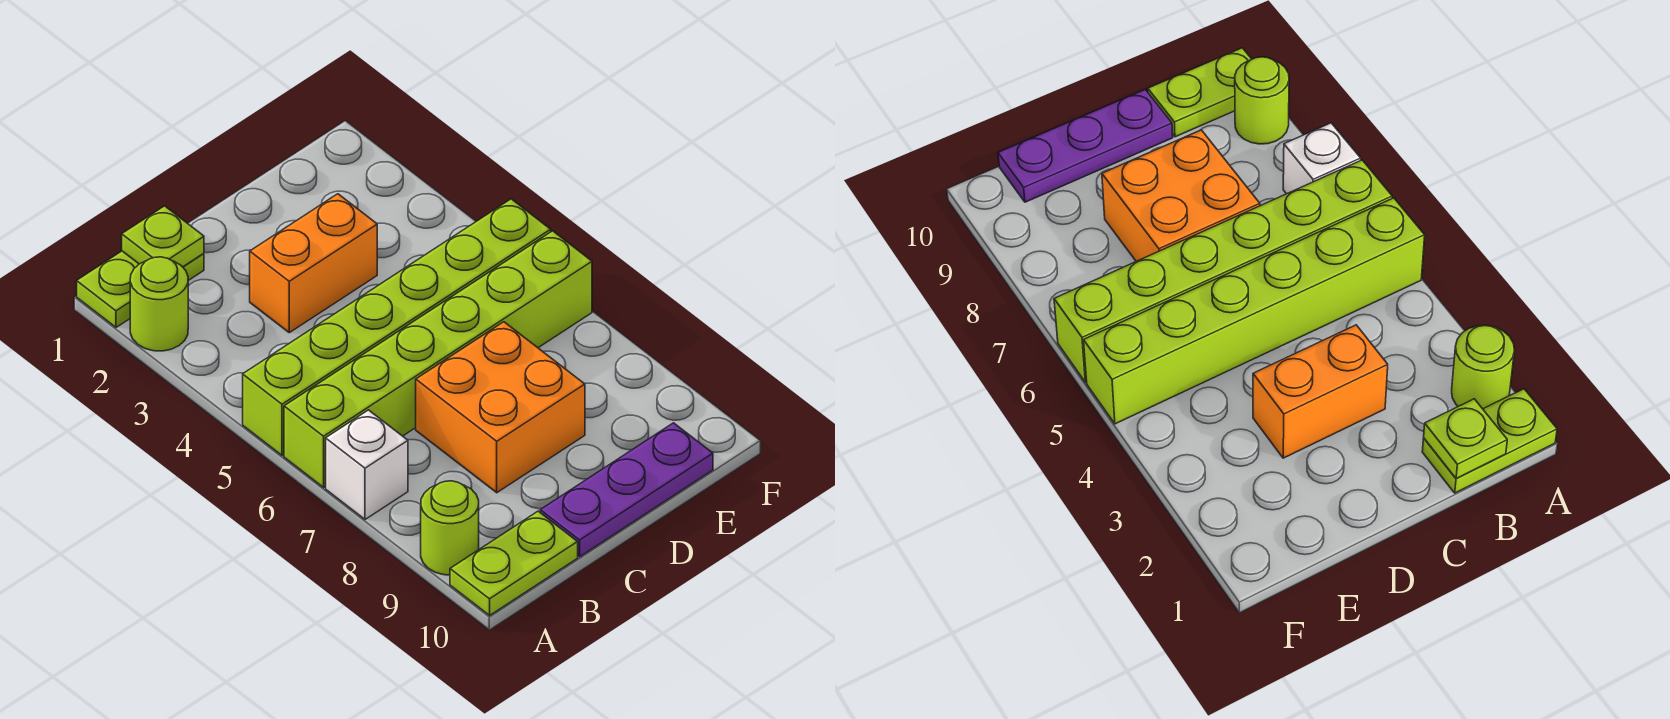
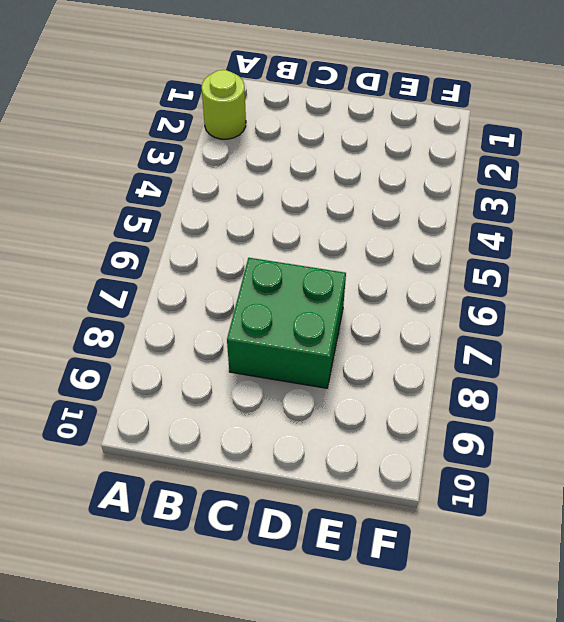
green brick C7:D8 level 1 -> orange brick C7:D8 level 1
none -> lime plate A1:B1 level 1
none -> lime brick A5:F5 level 1

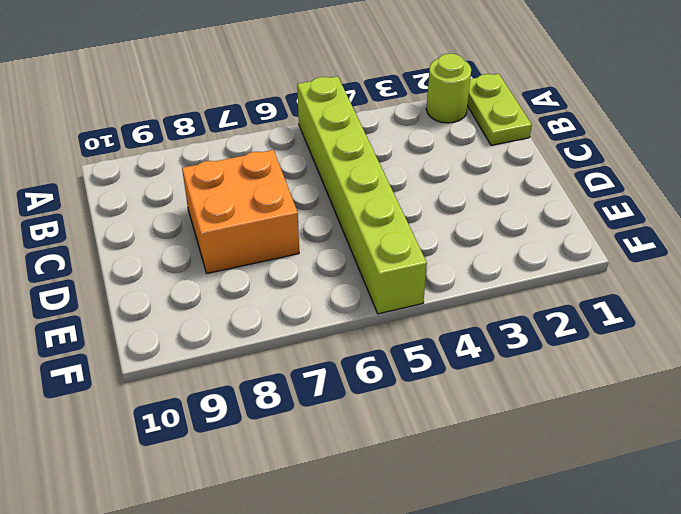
none -> lime brick A6:F6 level 1
none -> white brick A7 level 1

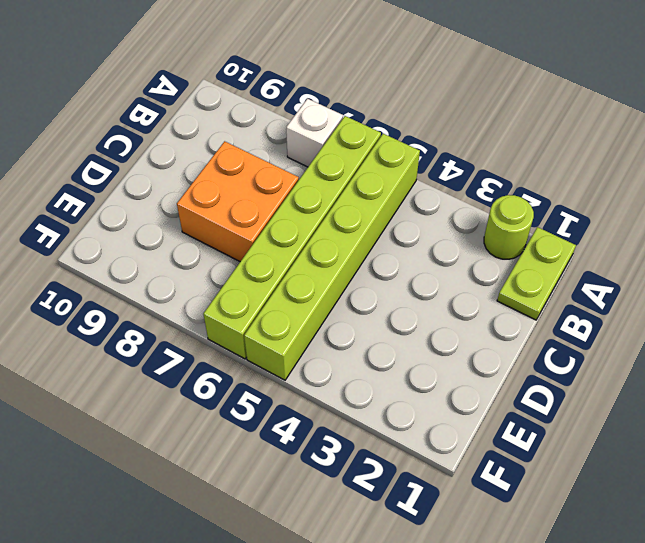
none -> lime round brick A9 level 1
none -> lime plate A10:B10 level 1

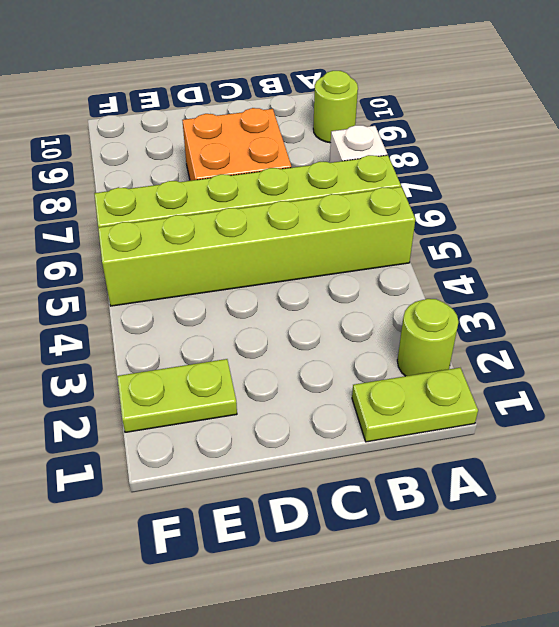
lime plate E2:F2 level 1 -> lime plate A10:B10 level 1
none -> orange brick C3:D3 level 1
none -> purple plate C10:E10 level 1

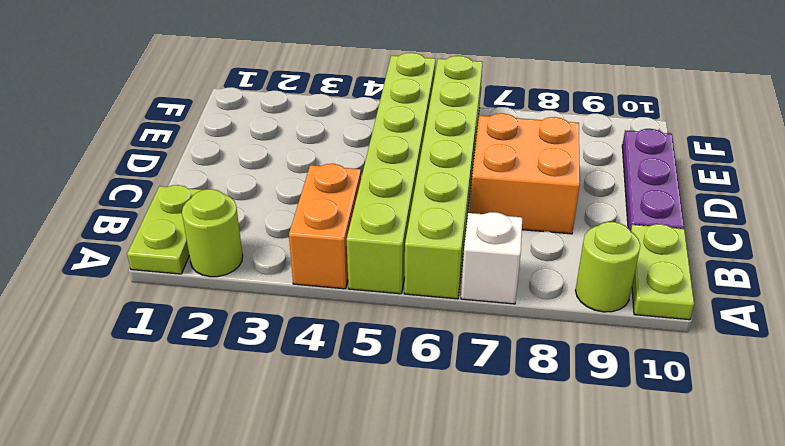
orange brick A4:B4 level 1 -> orange brick C3:D3 level 1
none -> lime plate B1 level 2

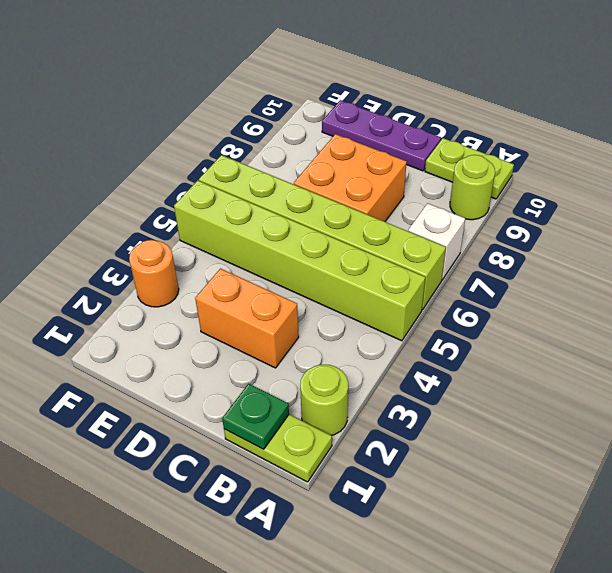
green plate B1 level 2 -> lime plate B1 level 2
orange round brick F3 level 1 -> none

